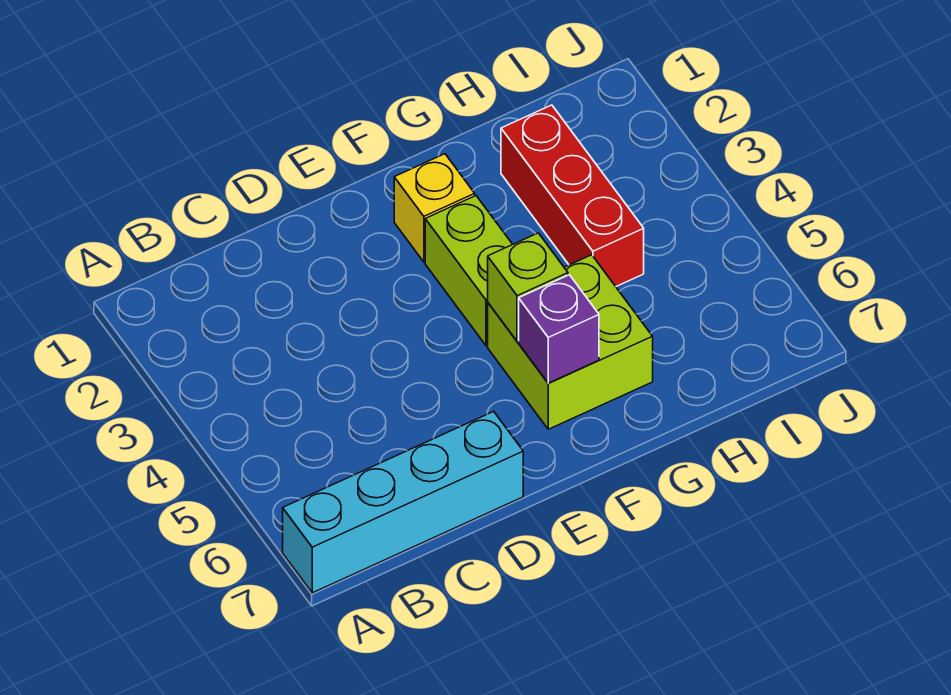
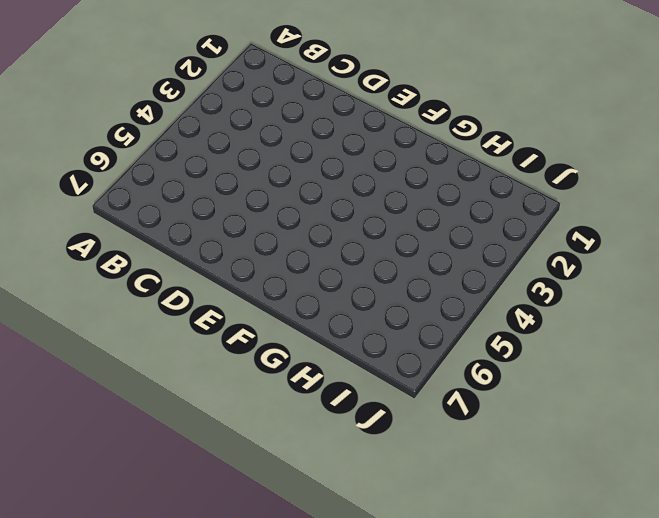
none -> cyan brick A7:D7 level 1
none -> yellow brick F2 level 1

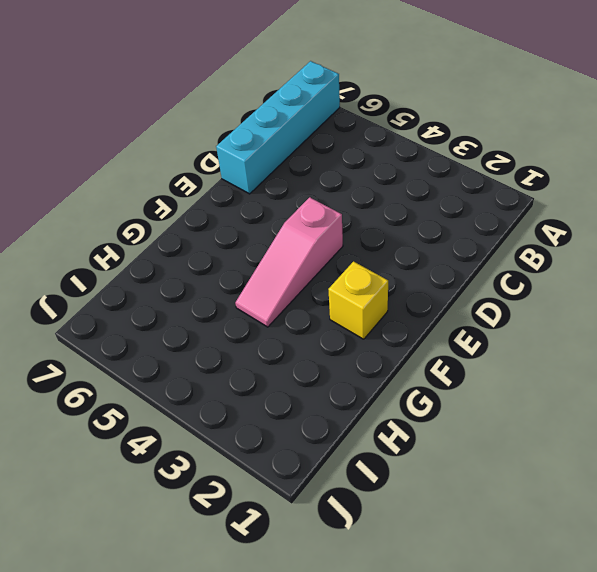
pink slope E4:G4 level 1 top E -> lime brick F3:F4 level 1
none -> lime brick F5:G6 level 1
none -> red brick H2:H4 level 1

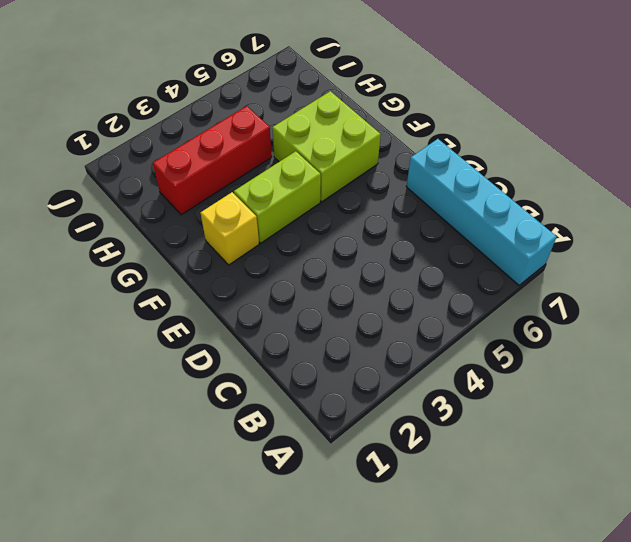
none -> lime brick F5 level 2
none -> purple brick F6 level 2

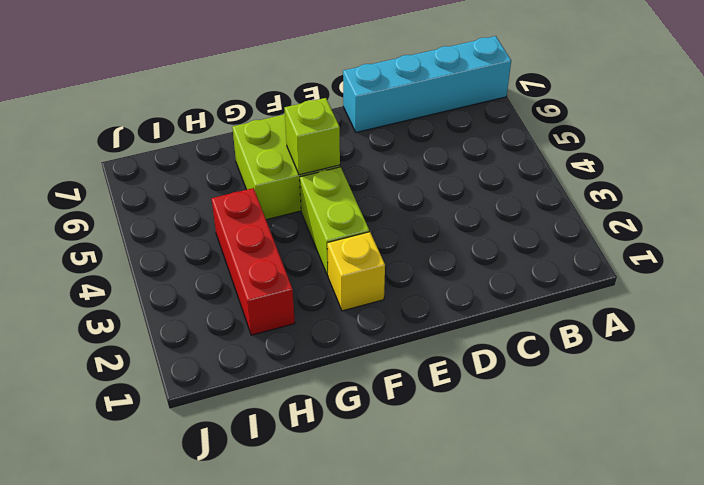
none -> purple brick F6 level 2

